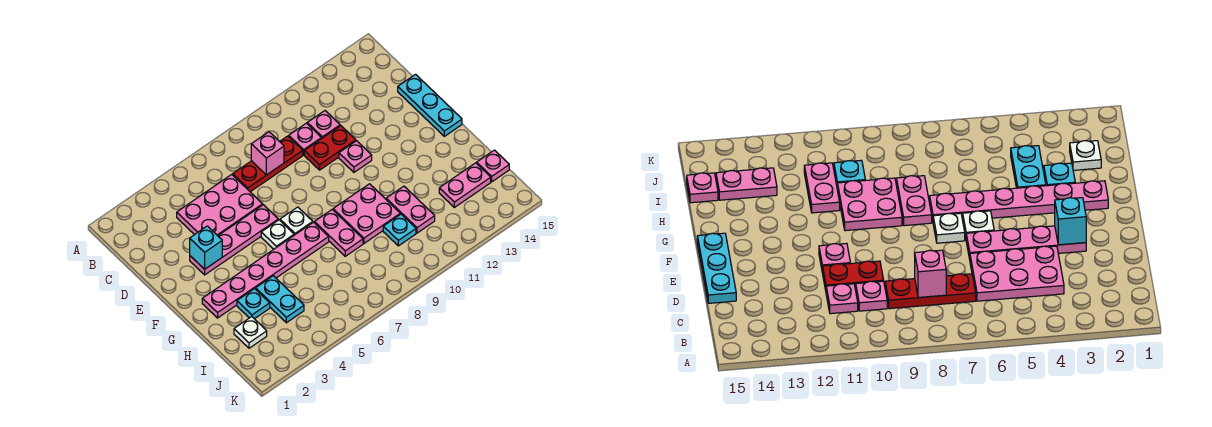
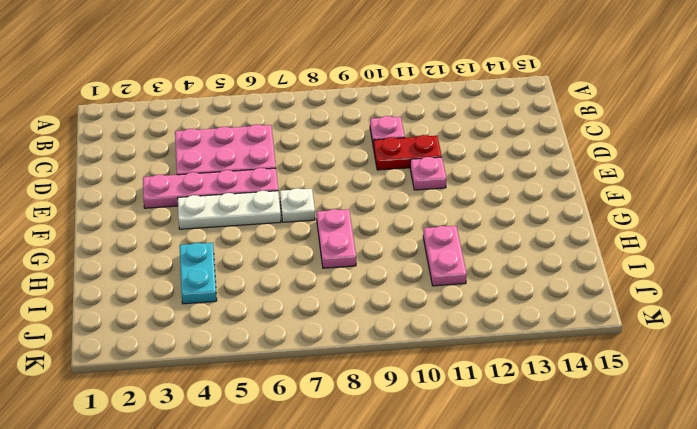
white plate F4:F6 level 1 -> white plate F6 level 1
none -> red plate C7:C9 level 1
none -> pink plate C11 level 1
none -> cyan plate D15:F15 level 1

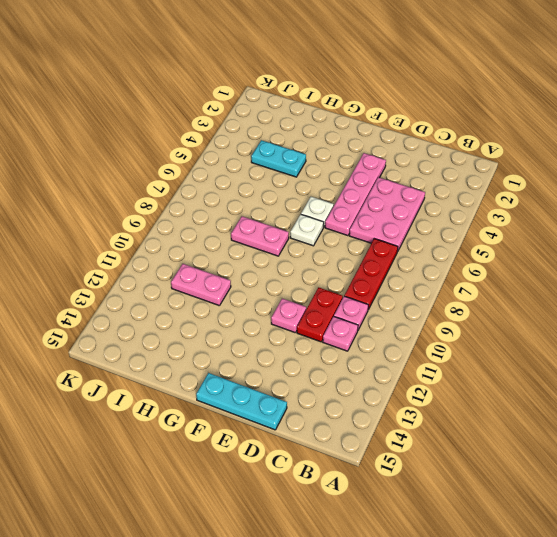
none -> pink plate G2:G7 level 1
none -> pink plate G9:H10 level 1
none -> cyan plate H3 level 1

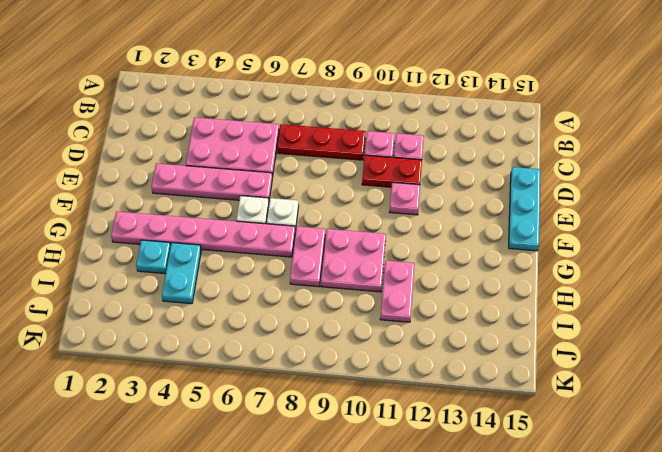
none -> white plate I2 level 1
none -> cyan plate I10 level 1
none -> pink plate I13:I14 level 1

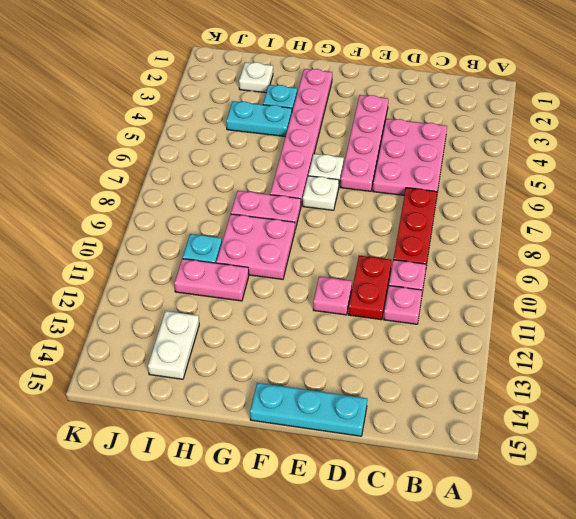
white plate I13:I14 level 1 -> pink plate I13:I14 level 1
none -> pink plate I15 level 1
none -> pink brick C8 level 2
none -> cyan brick E3 level 2

